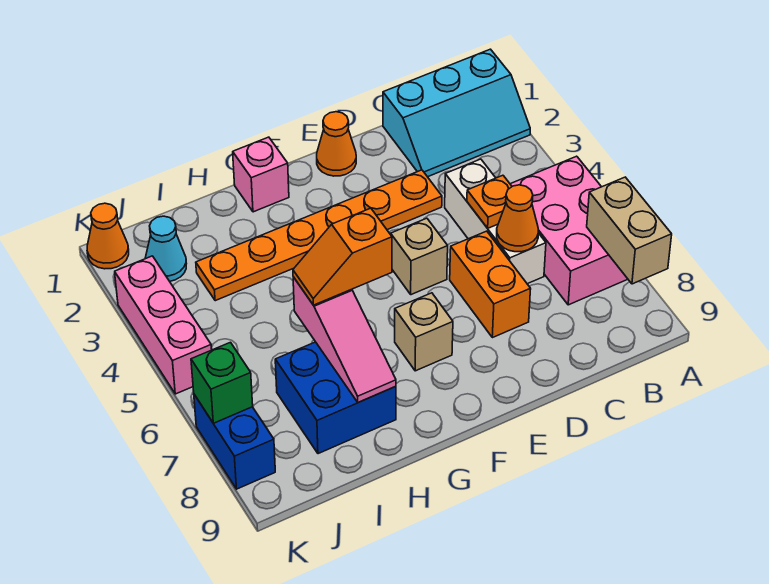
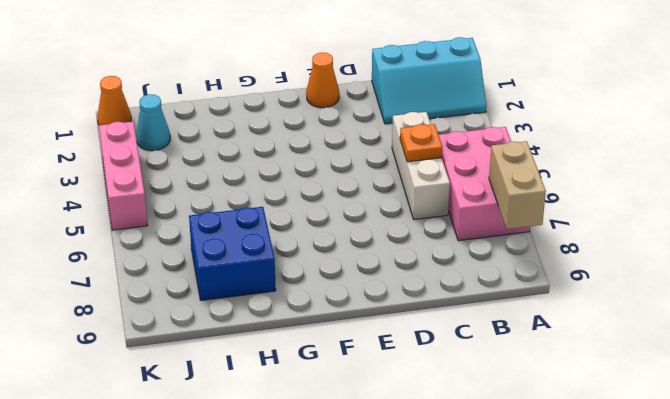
none -> orange plate D3:I3 level 1
none -> orange brick D6:D7 level 1
none -> tan brick E5 level 1

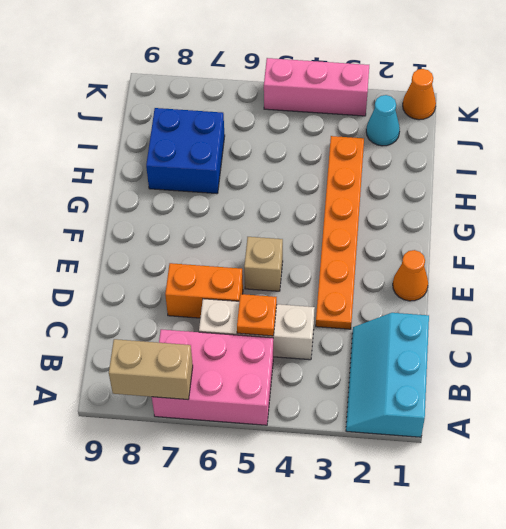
none -> tan brick F7 level 1
none -> pink brick G1 level 1
none -> blue brick K7:K8 level 1

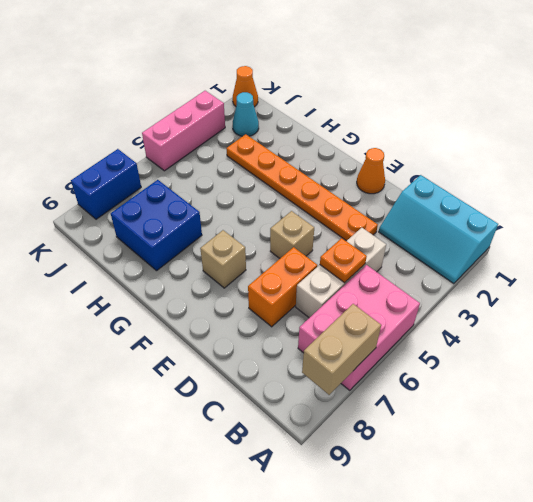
none -> pink brick G1 level 1
none -> orange cone C6 level 2
none -> pink slope H6:H8 level 2 top 6

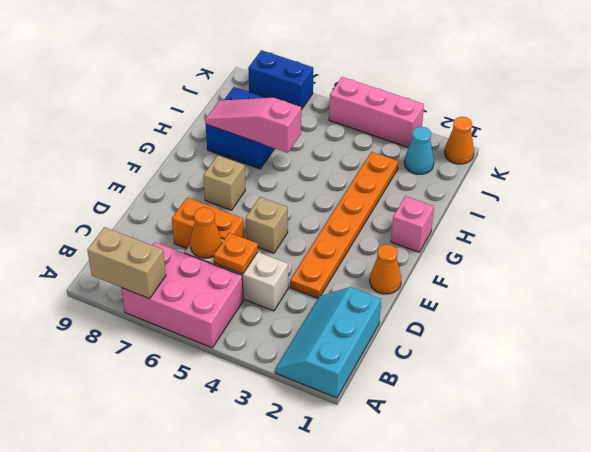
none -> green brick K7 level 2
none -> orange slope G6:H6 level 3 top G

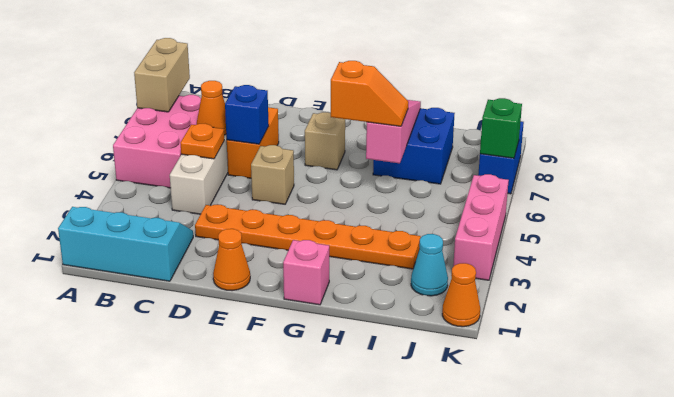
blue brick D6 level 2 -> none

